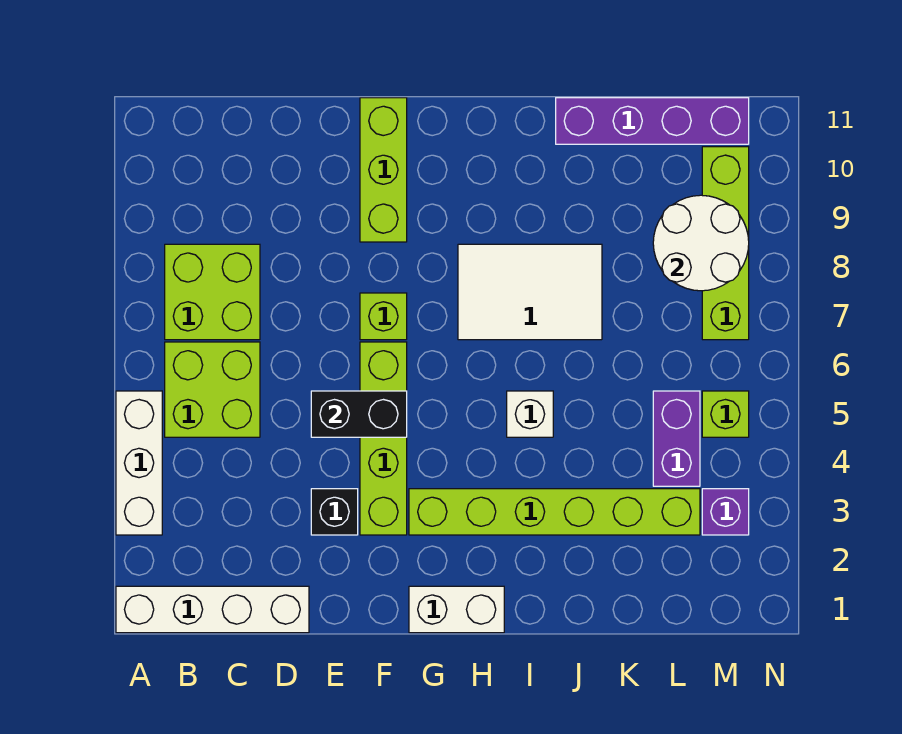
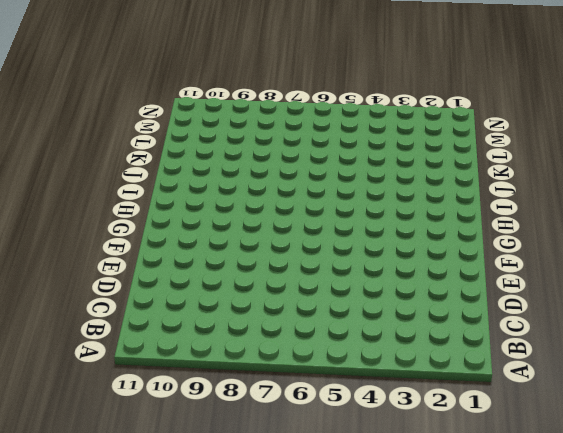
none -> white brick A1:D1 level 1
none -> white brick A3:A5 level 1
none -> lime brick B5:C6 level 1

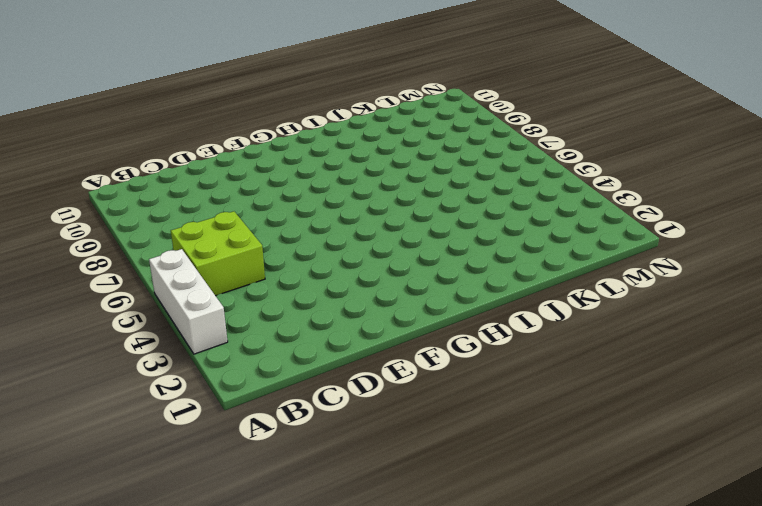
none -> white brick A1:D1 level 1
none -> lime brick B7:C8 level 1
none -> black brick E3 level 1

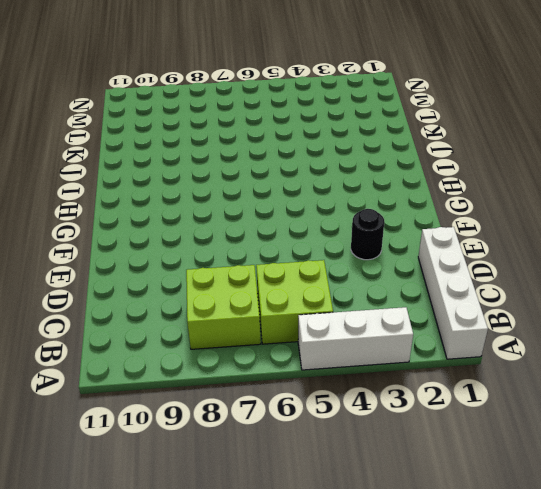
black round brick E3 level 1 -> black brick E3 level 1
none -> lime brick F3:F6 level 1
none -> lime brick F7 level 1
none -> lime brick F9:F11 level 1

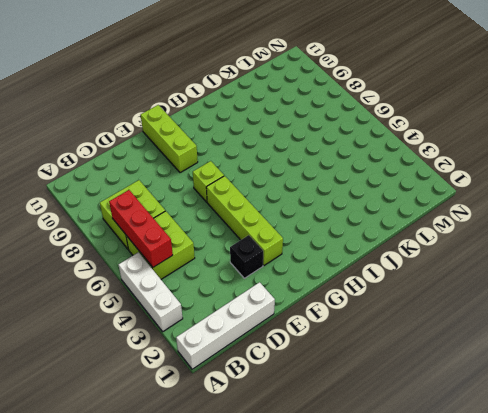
red brick B5:B7 level 2 -> none
none -> white brick G1:H1 level 1
none -> lime brick G3:L3 level 1
none -> white tile H7:J8 level 1

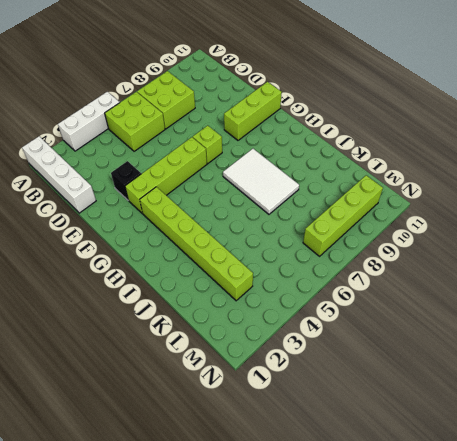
none -> white brick G1:H1 level 1
none -> white brick I5 level 1
none -> purple brick J11:M11 level 1

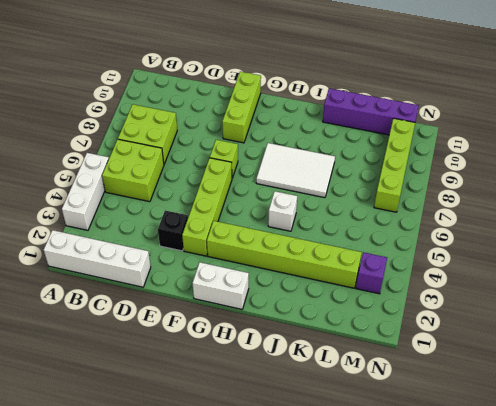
none -> purple brick L4:L5 level 1
none -> lime brick M5 level 1
none -> black brick E5:F5 level 2

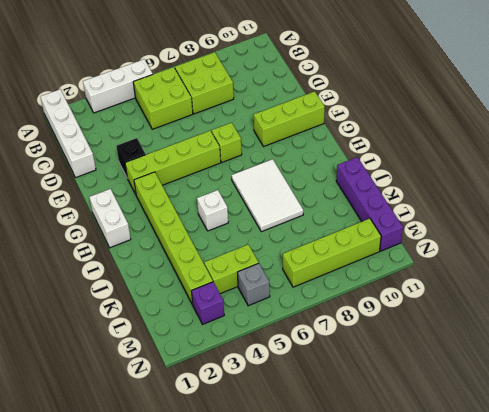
lime brick L4:L5 level 1 -> purple brick L4:L5 level 1
grey brick M5 level 1 -> lime brick M5 level 1
none -> black brick E5:F5 level 2
none -> white round brick L8:M9 level 2

